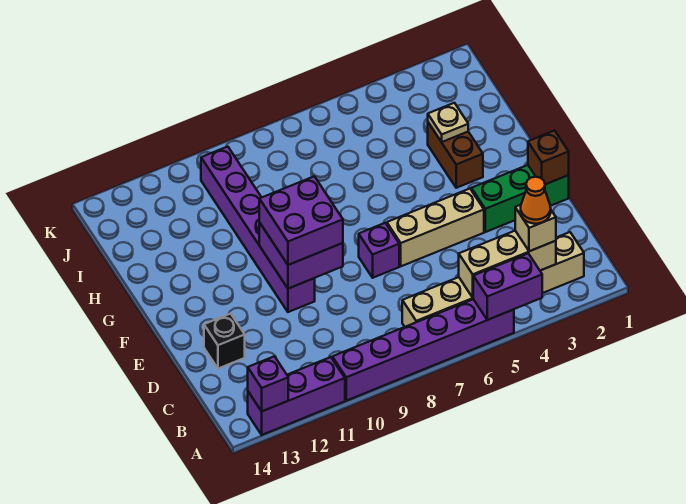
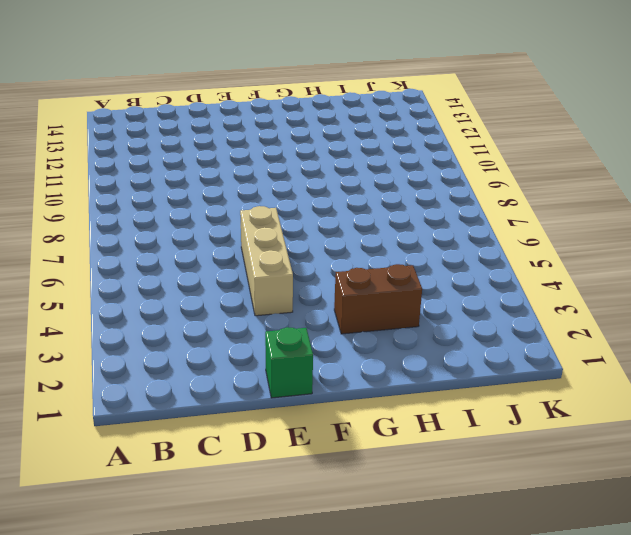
green brick E1 level 1 -> green brick E1:E3 level 1
none -> purple brick A5:A10 level 1
none -> purple brick A11:A13 level 1
none -> tan brick B2:B7 level 1

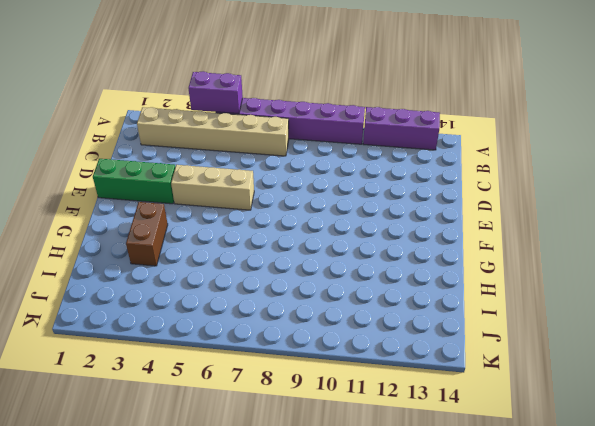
none -> black brick D13 level 1
none -> purple brick E7 level 1
none -> purple brick E10:J10 level 1

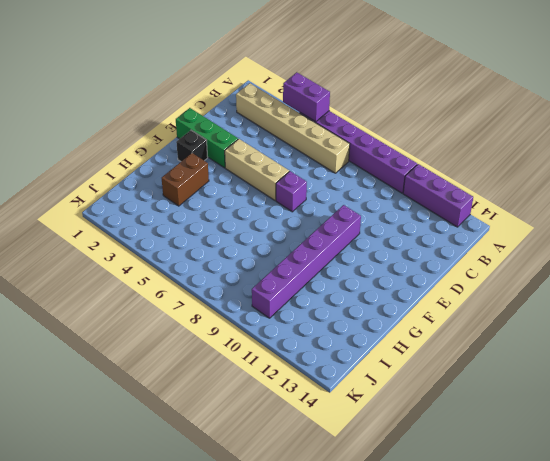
black brick F2 level 1 -> black brick D13 level 1
none -> purple brick A13 level 2
none -> tan brick B3:B5 level 2
none -> brown brick E1 level 2

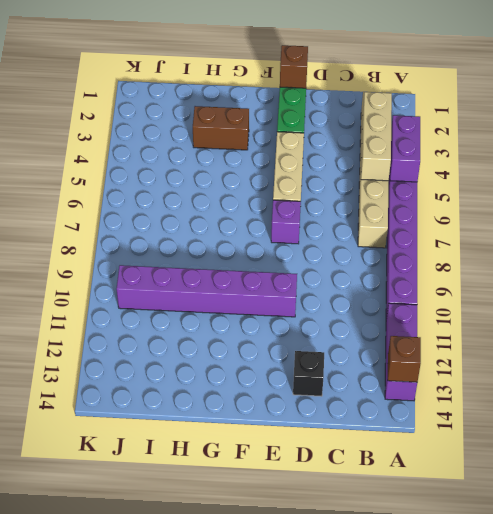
brown brick A13 level 2 -> purple brick A13 level 2
none -> purple brick E9:F10 level 2
none -> tan plate H3 level 2
none -> tan brick B3 level 3

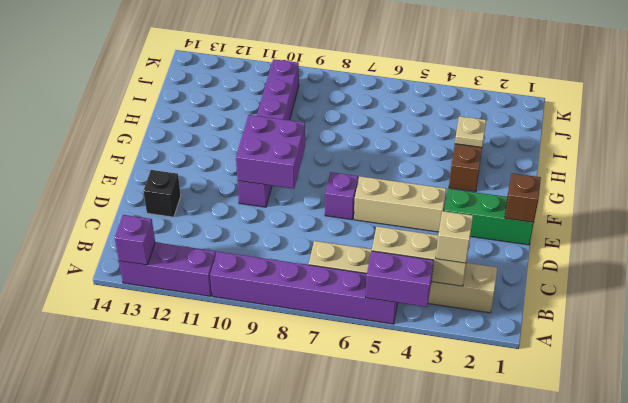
none -> purple brick E9:F10 level 3
none -> orange cone B3 level 4

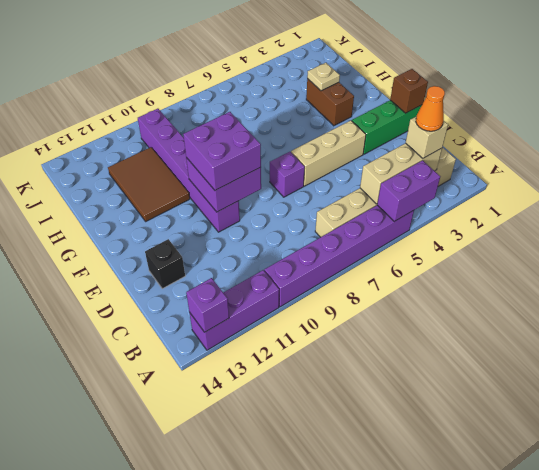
brown tile G11:I12 level 1 -> none

